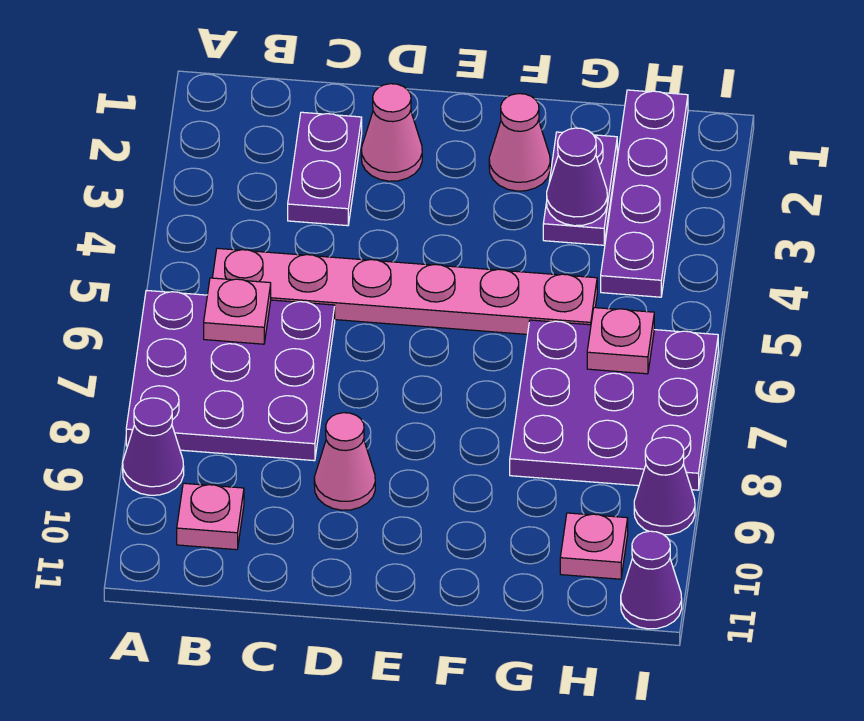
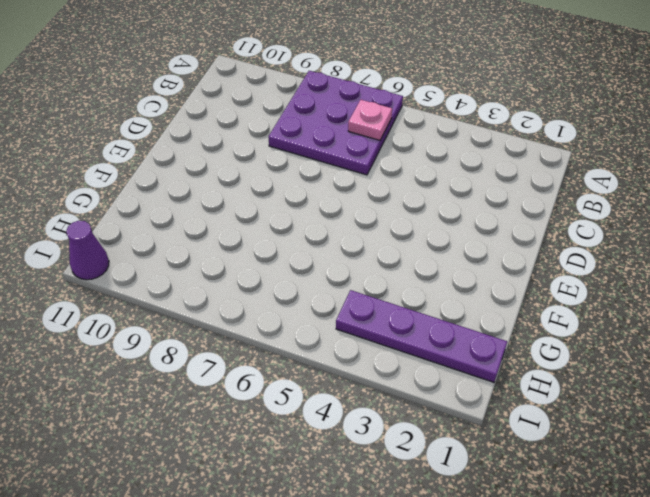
none -> purple cone A9 level 1
none -> pink plate B5:G5 level 1
none -> pink plate B10 level 1

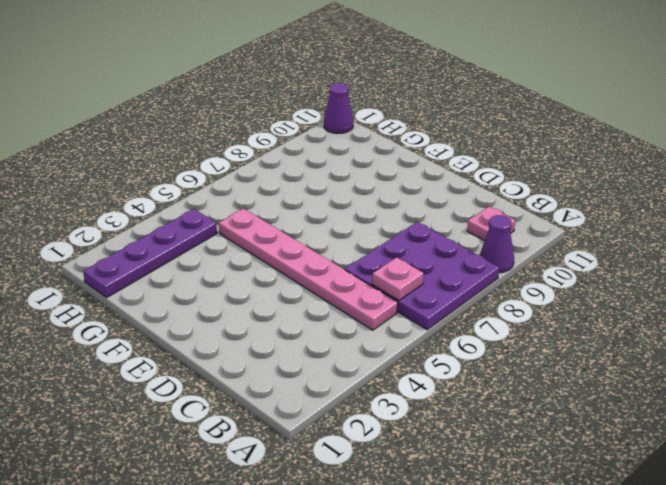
none -> purple plate C2:C3 level 1
none -> pink cone D2 level 1
none -> pink cone D9 level 1

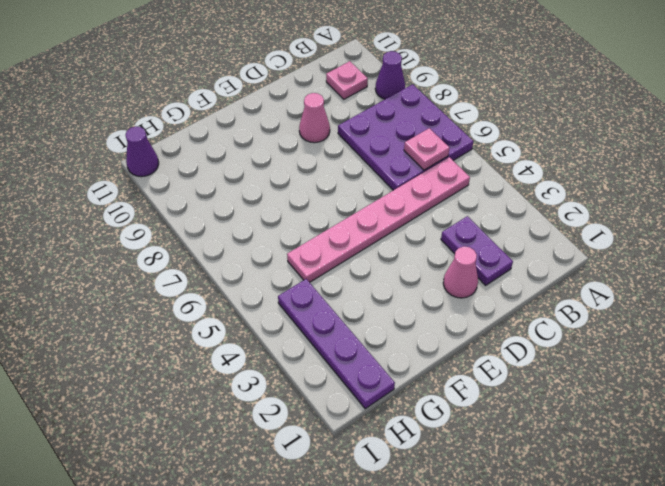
none -> pink cone F2 level 1
none -> purple plate G2:G3 level 1
none -> purple plate G6:I8 level 1

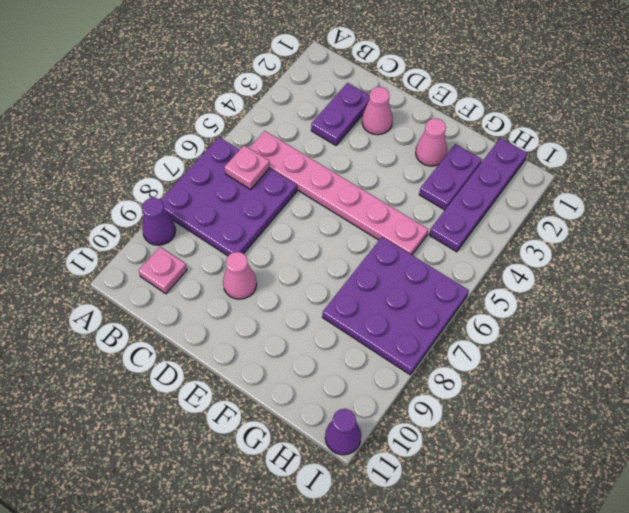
none -> pink plate H10 level 1
none -> purple cone I9 level 1
none -> purple cone G3 level 2

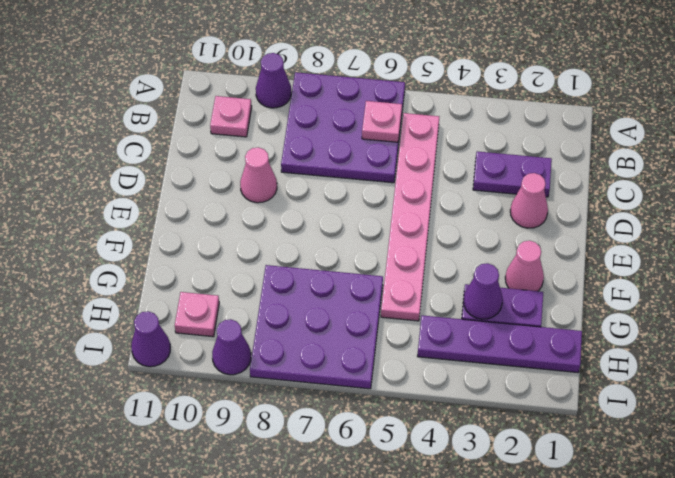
none -> pink plate H6 level 2

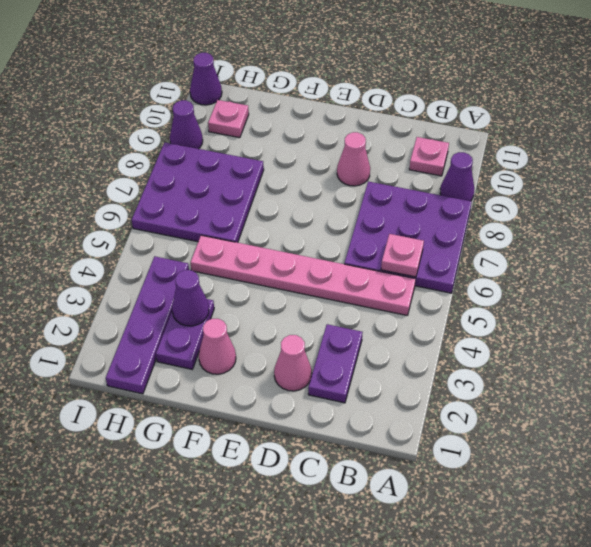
none -> pink plate H6 level 2

